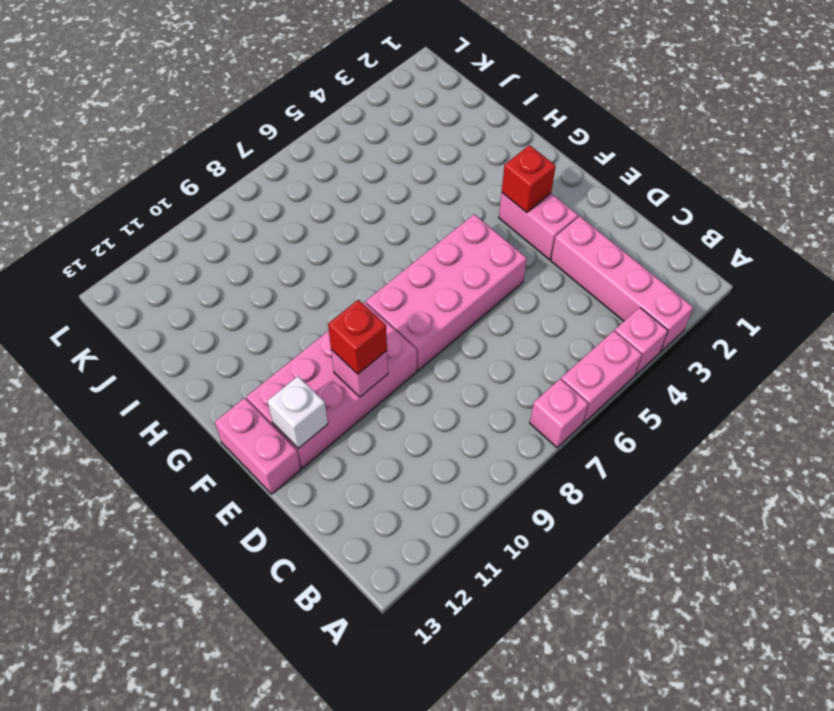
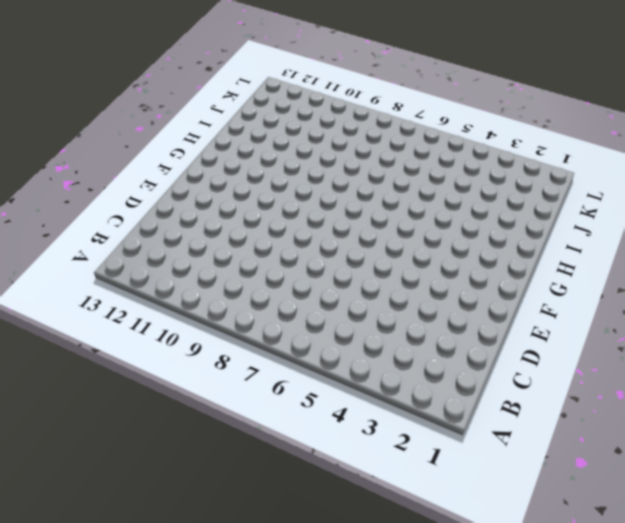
none -> pink brick A3:D3 level 1
none -> pink brick A4 level 1
none -> pink brick A5:A6 level 1

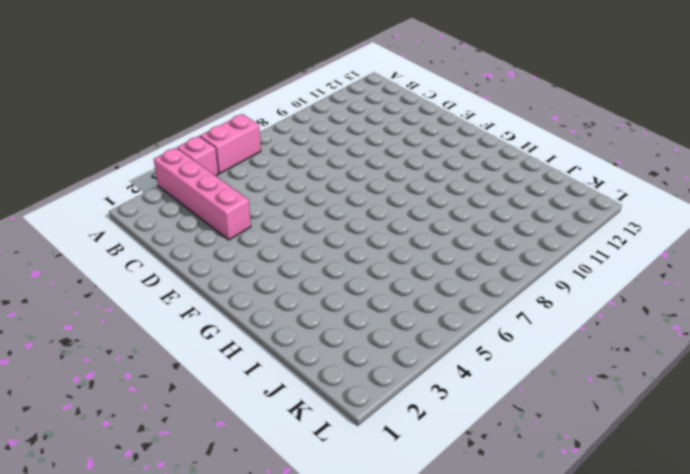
none -> pink brick A7 level 1
none -> pink brick E3:F3 level 1
none -> pink brick E5:F8 level 1

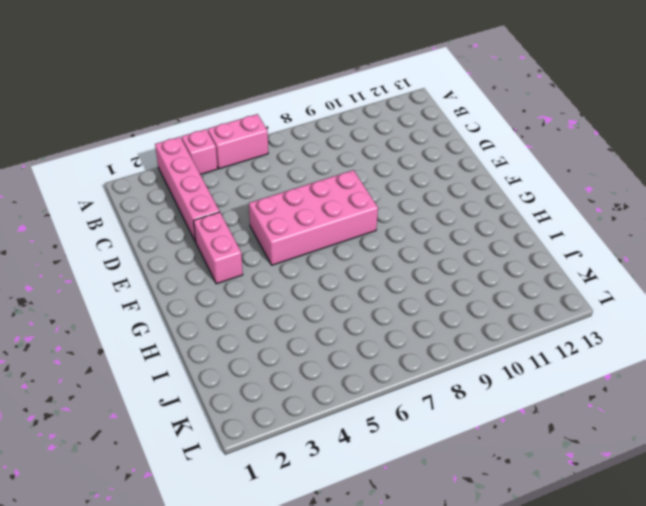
none -> pink brick A7 level 1
none -> pink brick E9:F12 level 1
none -> pink brick E13:F13 level 1

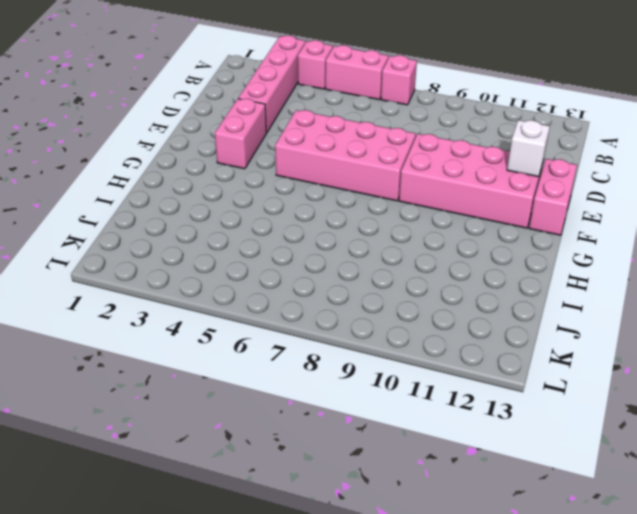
none -> pink brick E10 level 2
none -> red brick F3 level 2
none -> red brick E10 level 3

